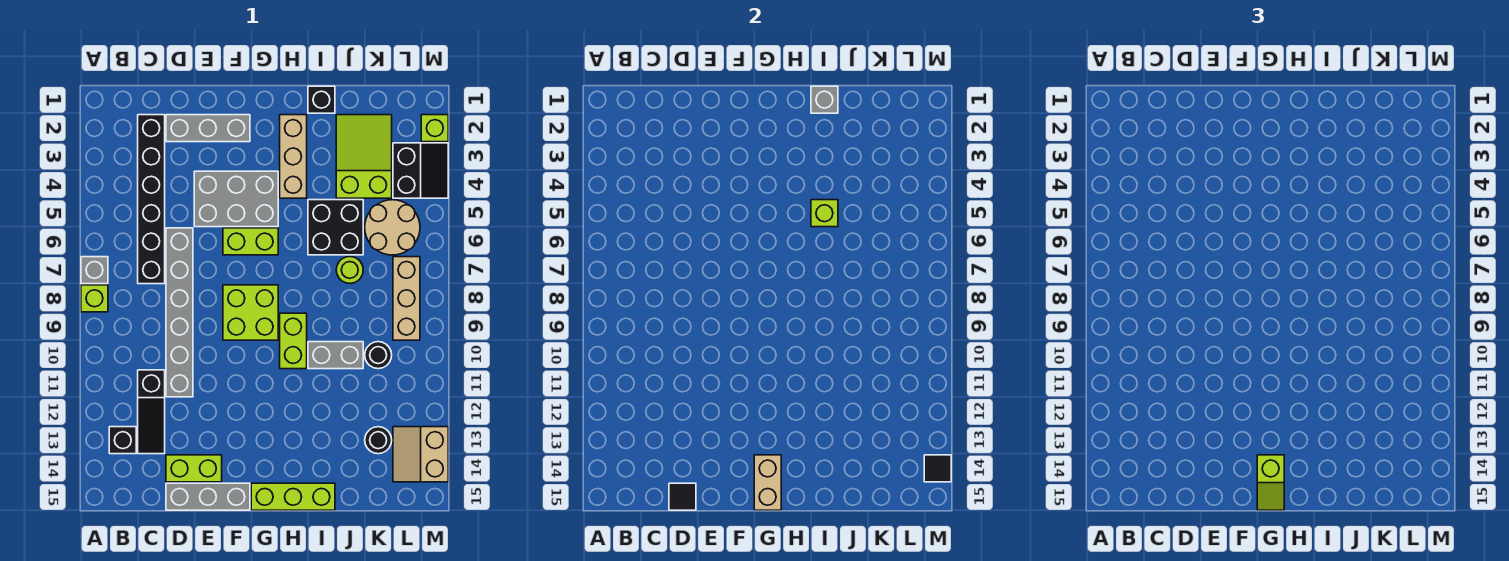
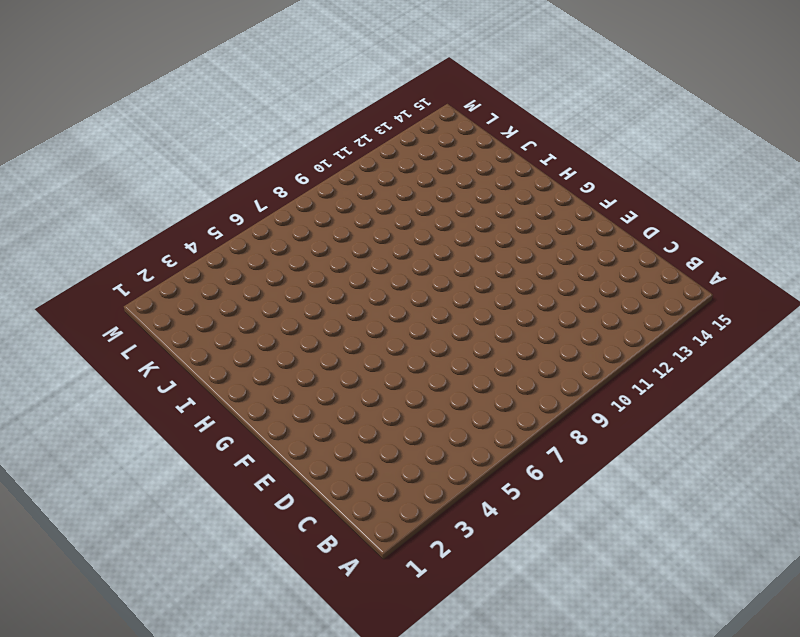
none -> grey brick A7 level 1
none -> lime brick A8 level 1
none -> black brick B13 level 1
none -> black brick C2:C7 level 1

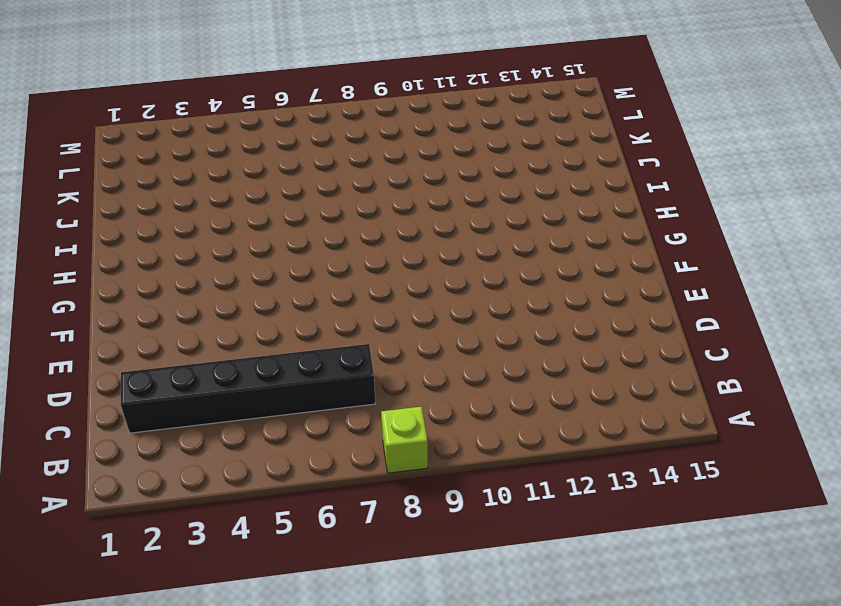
none -> grey brick A7 level 1
none -> black brick B13 level 1
none -> black slope C11:C13 level 1 top 11
none -> grey brick D2:F2 level 1

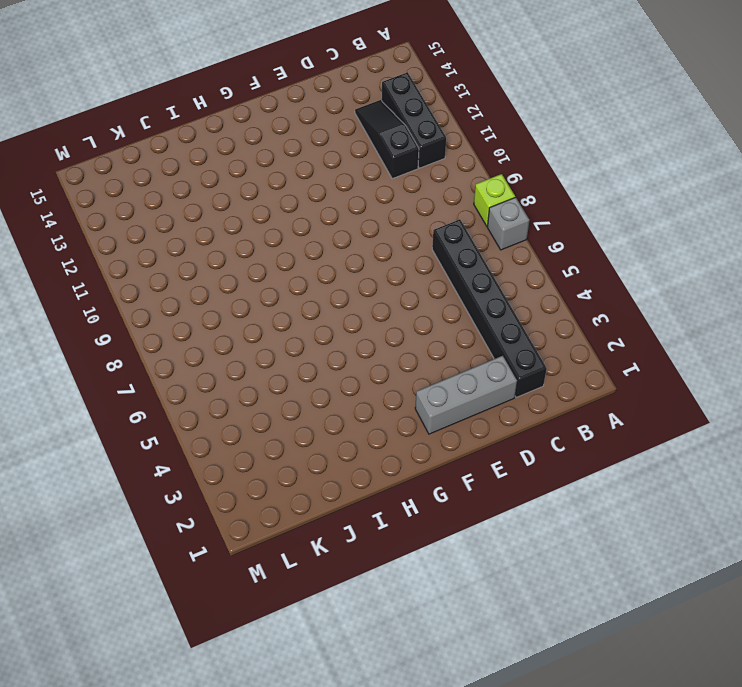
black brick B11:B13 level 1 -> black brick B13 level 1
none -> grey brick D6:D11 level 1
none -> lime brick D14:E14 level 1
none -> grey brick D15:F15 level 1
none -> grey brick E4:G5 level 1

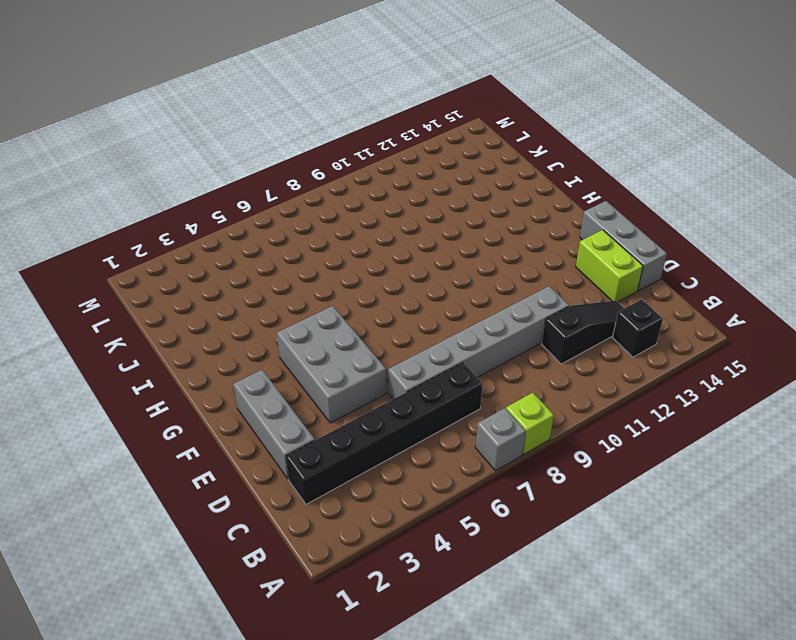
none -> lime brick F6:G6 level 1
none -> lime brick F8:G9 level 1
none -> lime brick G15:I15 level 1
none -> tan brick H2:H4 level 1

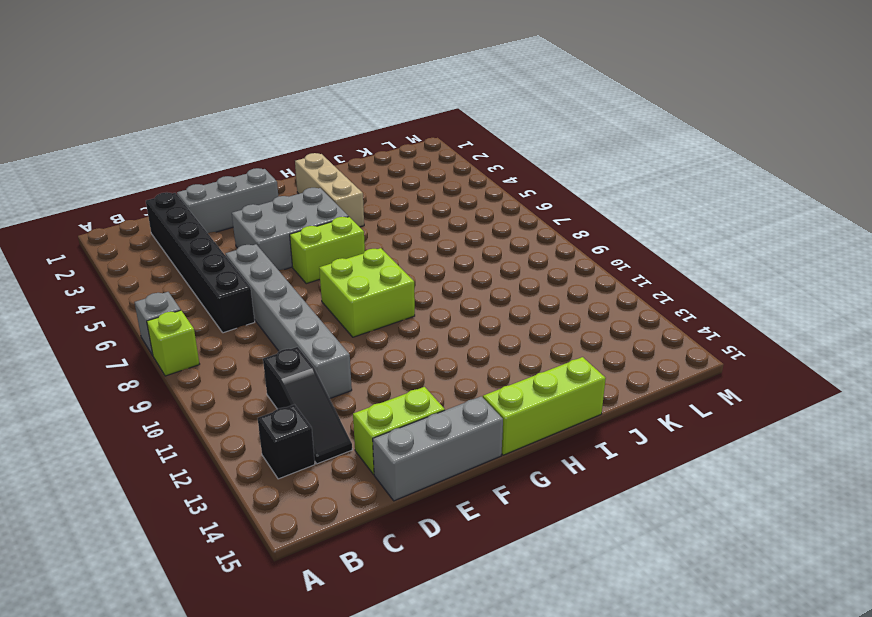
none -> lime brick H9:H10 level 1
none -> black brick I1 level 1
none -> black brick I5:J6 level 1
none -> grey brick I10:J10 level 1

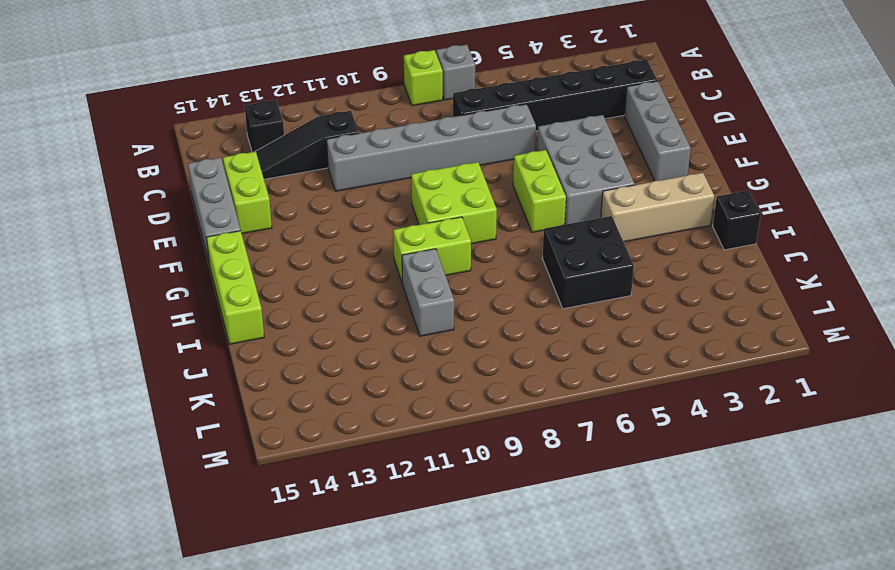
none -> lime slope J2:K4 level 1 top 4
none -> lime round brick J7 level 1
none -> tan round brick K5:L6 level 1
none -> black round brick K10 level 1

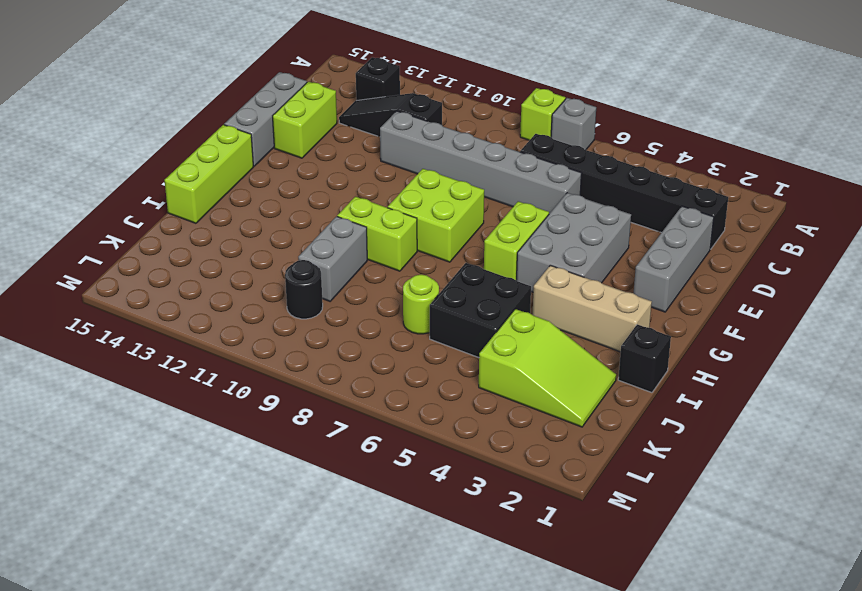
none -> tan round brick K5:L6 level 1
none -> black round brick K13 level 1
none -> black slope L3:M4 level 1 top L
none -> tan brick L7:L9 level 1

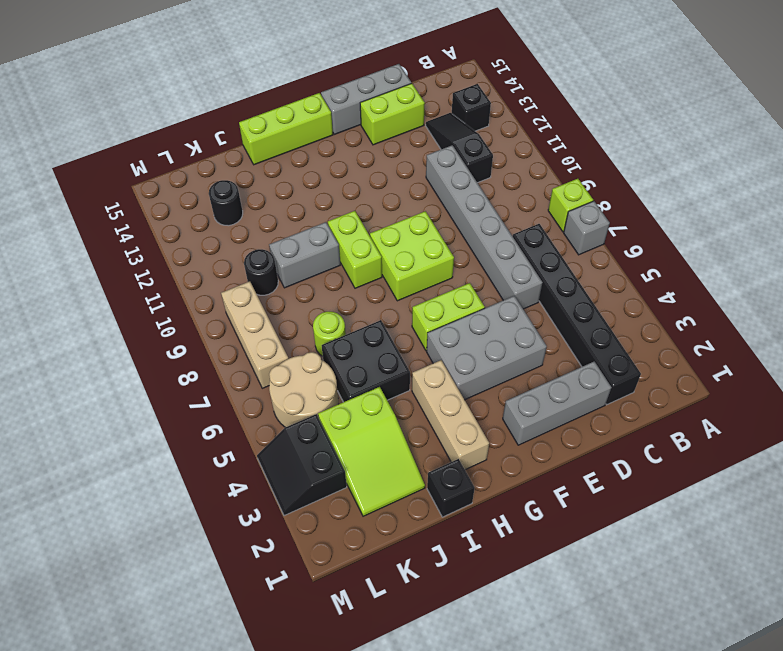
none -> tan slope L13:M14 level 1 top M
none -> lime brick M2 level 1
none -> black tile D15 level 2
none -> tan brick G14:G15 level 2

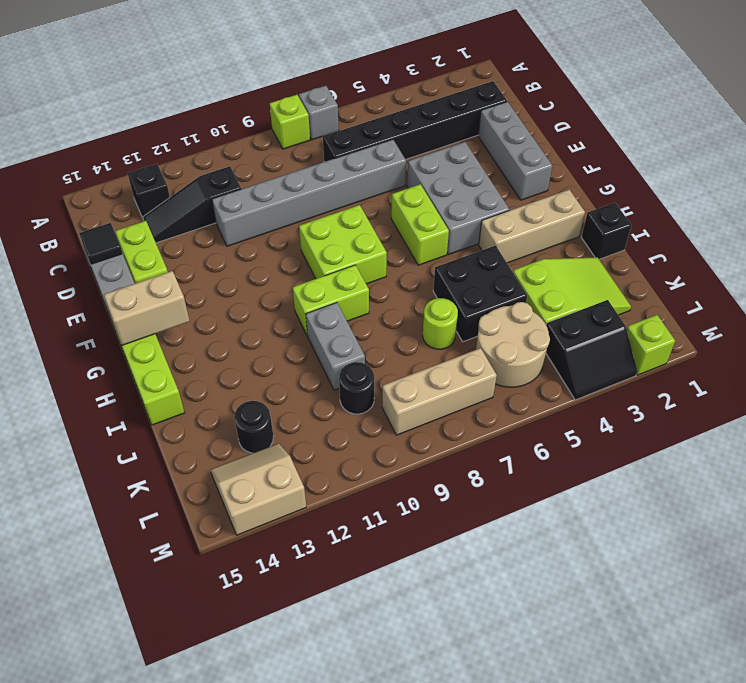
none -> grey brick I1 level 2
none -> lime brick I5 level 2
none -> black tile M14 level 2
none -> lime slope G14:G15 level 3 top 14

